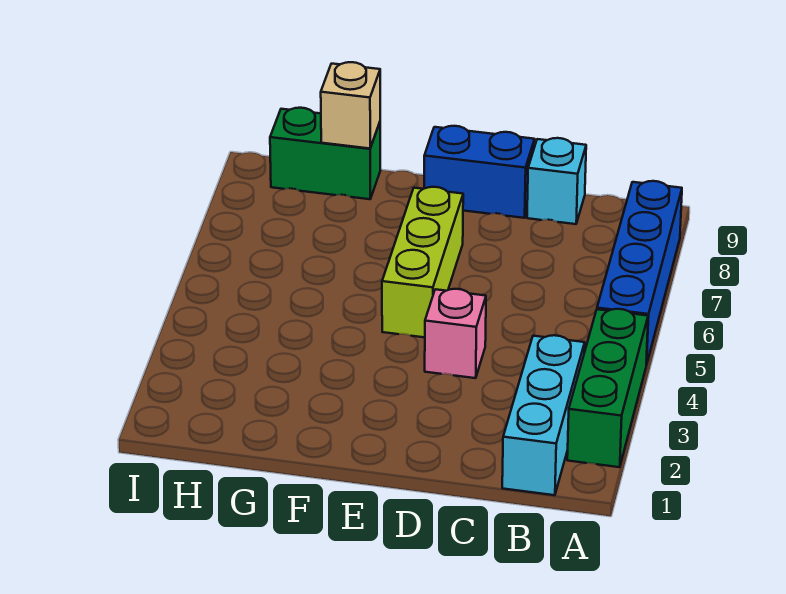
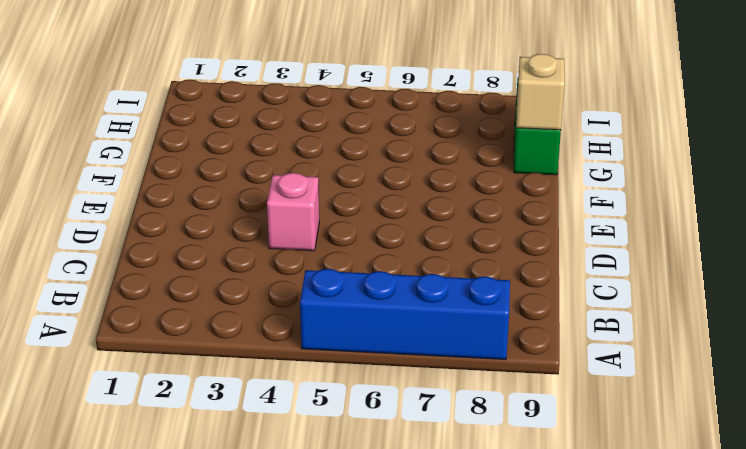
none -> green brick A2:A4 level 1
none -> cyan brick B1:B3 level 1

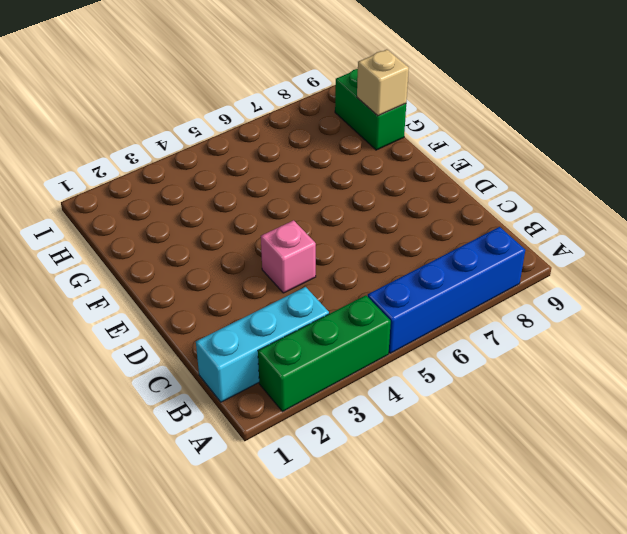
none -> cyan brick C9 level 1
none -> blue brick D9:E9 level 1

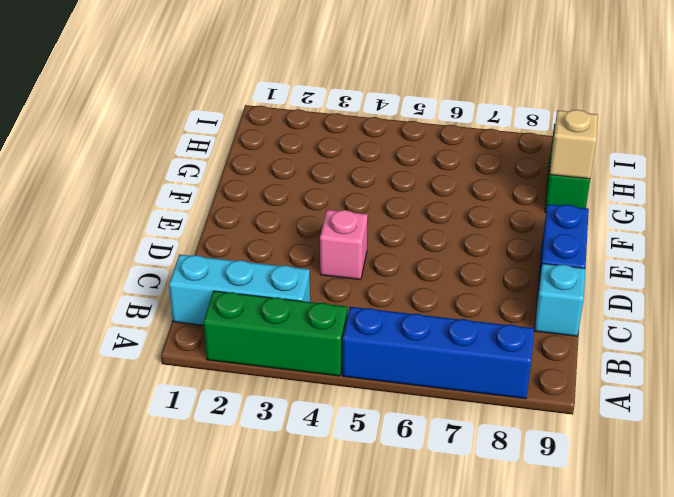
none -> lime brick E5:E7 level 1

